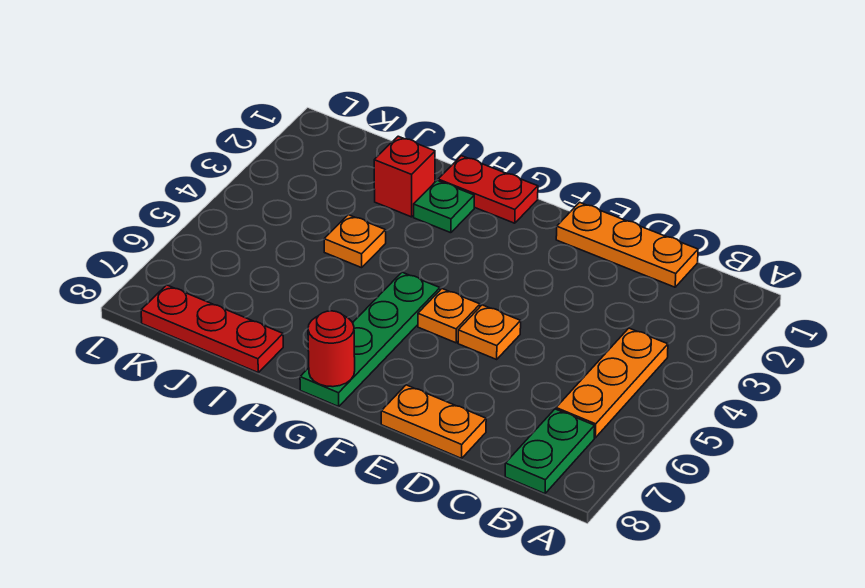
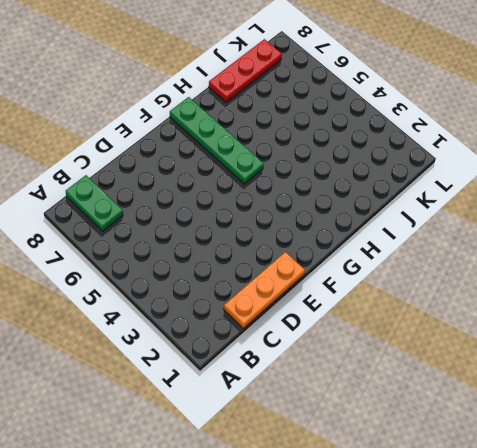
none -> orange plate B4:B6 level 1
none -> orange plate D8:E8 level 1
none -> orange plate E5 level 1

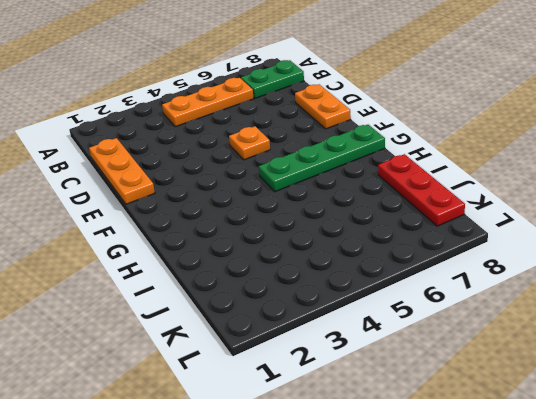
none -> orange plate F5 level 1
none -> red plate G1:H1 level 1
none -> green plate H2 level 1

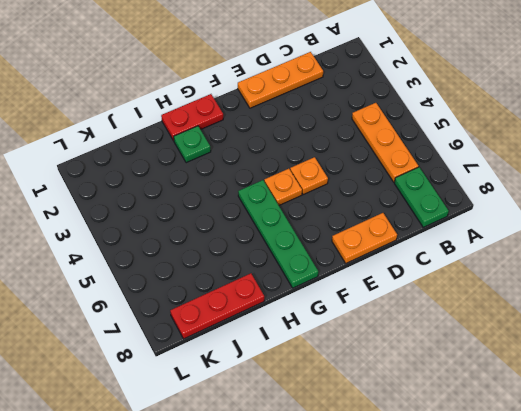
none -> red brick I2 level 1
none -> orange plate I4 level 1
none -> red round brick G8 level 2

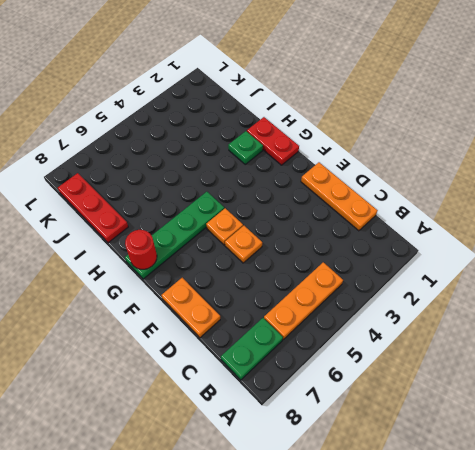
none -> red brick I2 level 1
none -> orange plate I4 level 1

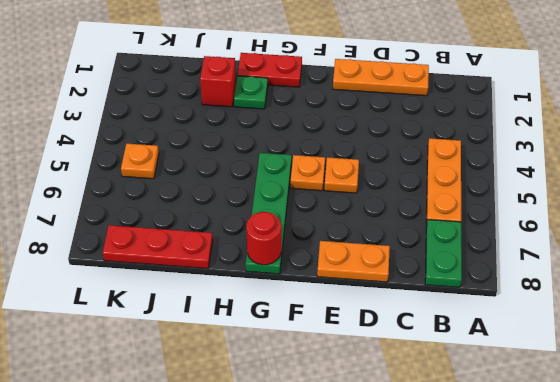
orange plate K5 level 1 -> orange plate I4 level 1

